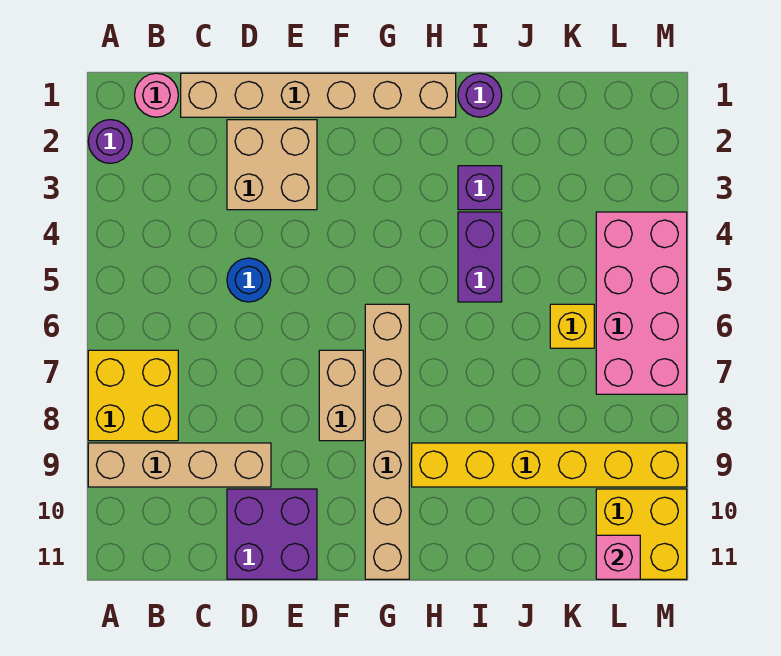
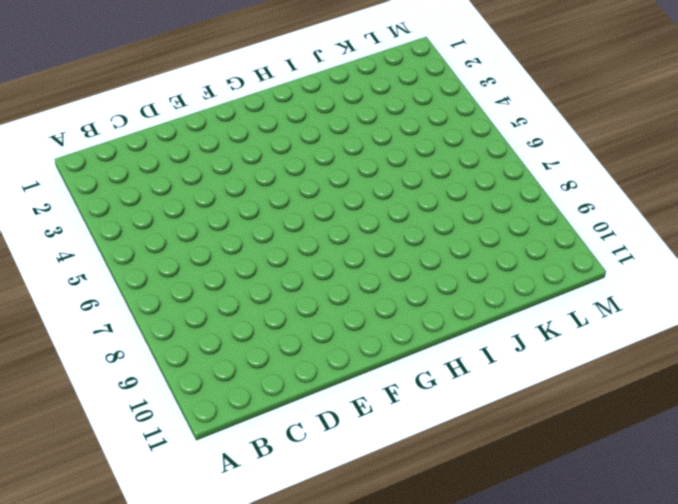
none -> purple round brick A2 level 1
none -> yellow brick A7:B8 level 1
none -> tan brick A9:D9 level 1

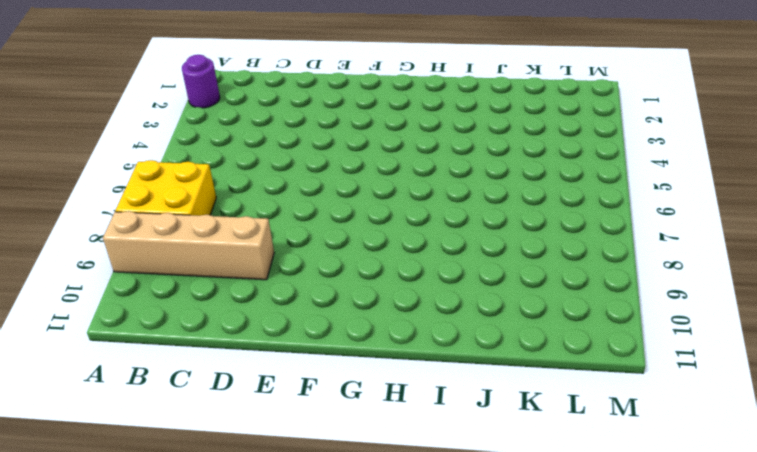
none -> pink round brick B1 level 1
none -> tan brick C1:H1 level 1
none -> tan brick D2:E3 level 1

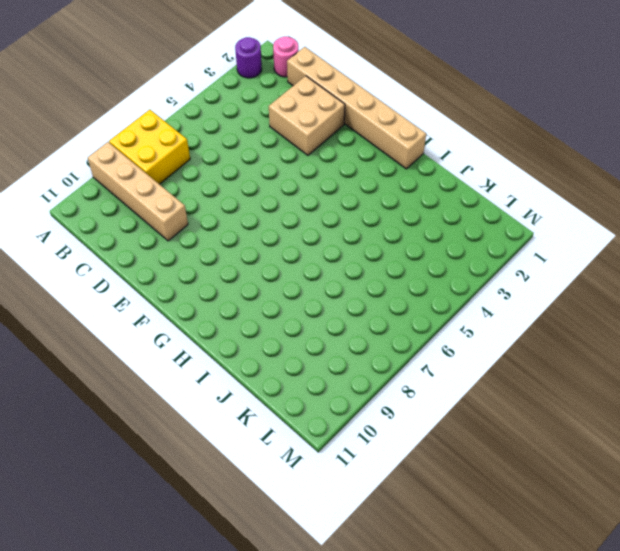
none -> blue round brick D5 level 1
none -> purple brick D10:E11 level 1
none -> tan brick F7:F8 level 1

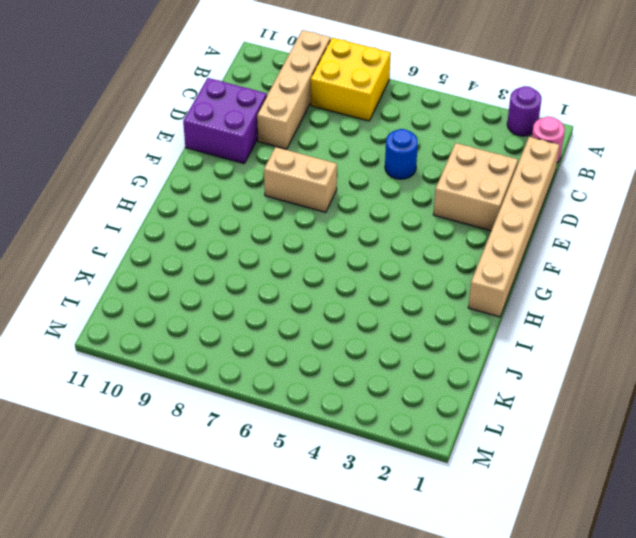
none -> tan brick G6:G11 level 1
none -> yellow brick H9:M9 level 1
none -> purple round brick I1 level 1

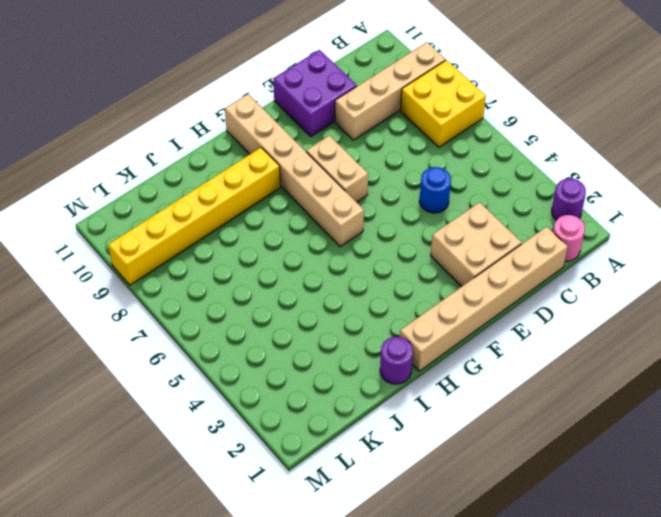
none -> purple brick I3 level 1
none -> purple brick I4:I5 level 1
none -> yellow brick K6 level 1

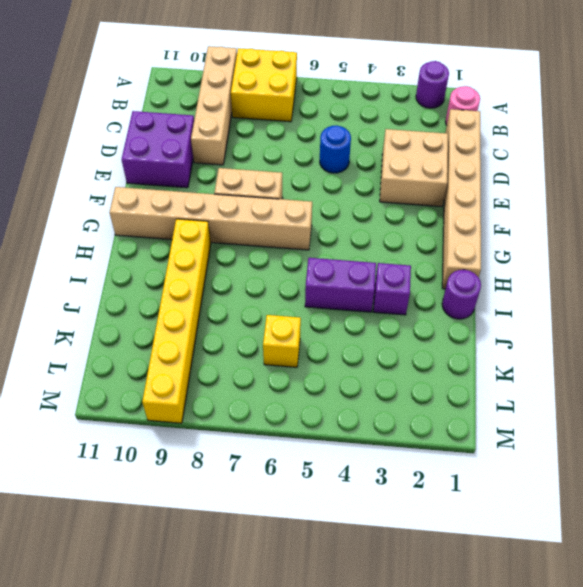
none -> pink brick L4:M7 level 1
none -> yellow brick L10:M11 level 1
none -> pink brick L11 level 2

